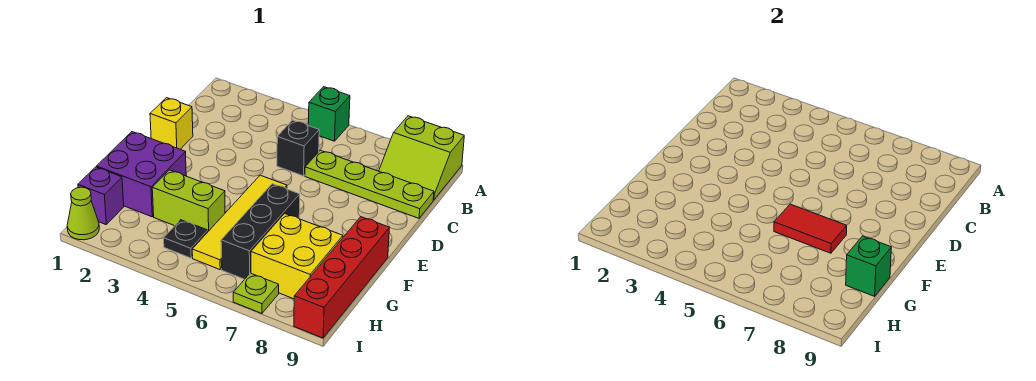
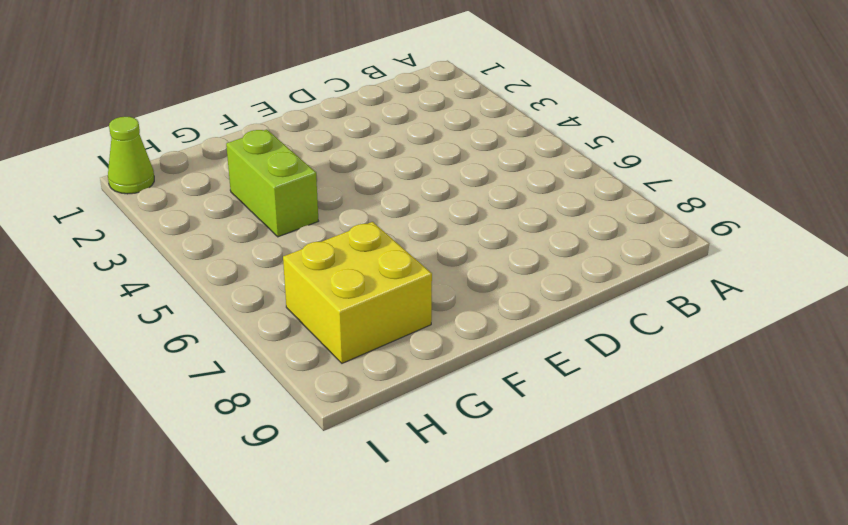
none -> green brick A5 level 1
none -> lime slope A8:B9 level 1 top A
none -> black brick C5 level 1

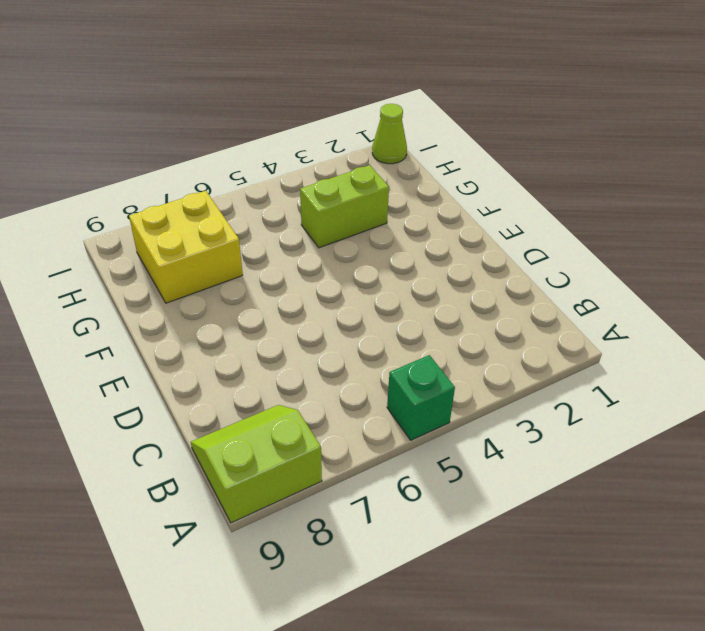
none -> black brick C5 level 1
none -> lime plate C6:C9 level 1
none -> yellow brick D1 level 1

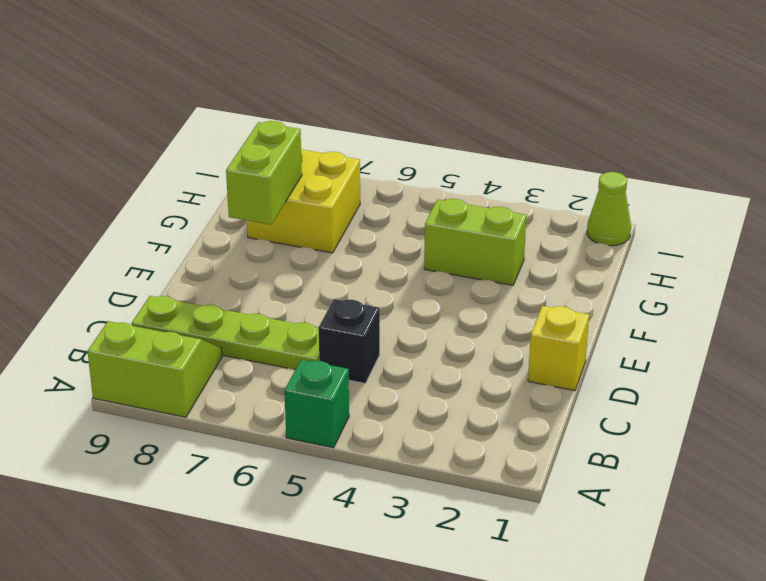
lime brick F8:G8 level 2 -> none
none -> yellow tile E5:H5 level 1
none -> purple brick F1:G2 level 1
none -> black brick F6:H6 level 1

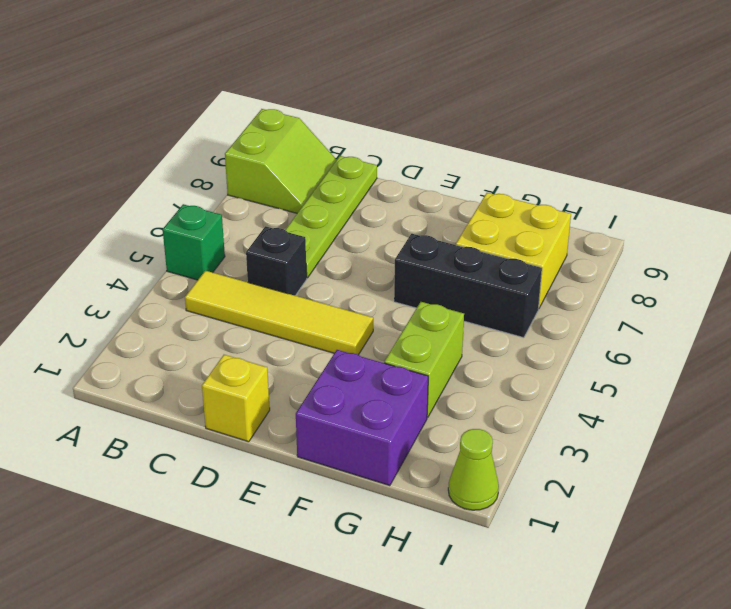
yellow tile B4:E4 level 1 -> yellow tile E5:H5 level 1
none -> red brick F9:I9 level 1
none -> purple brick H1 level 1
none -> black plate H4 level 1

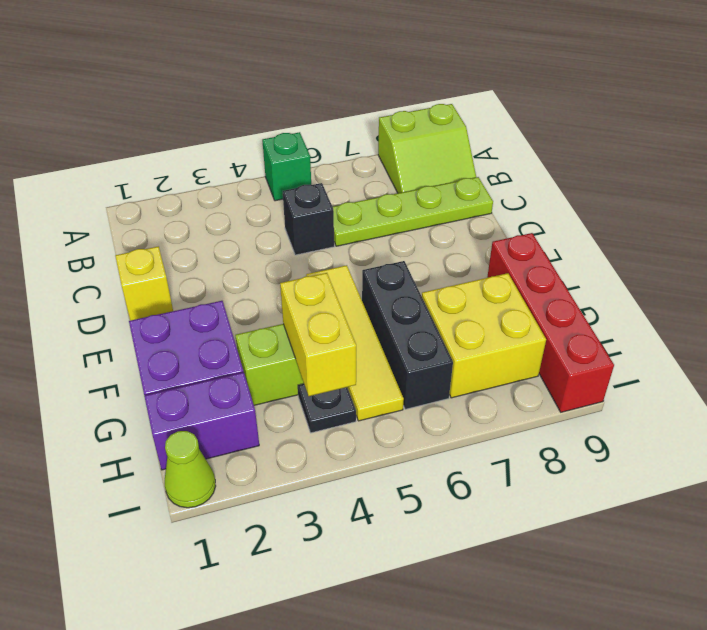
yellow brick G4:H4 level 2 -> none
purple brick H1:H2 level 1 -> purple brick H1 level 1
none -> lime plate I7 level 1
none -> red tile F6:F7 level 2
none -> green brick G9 level 2

